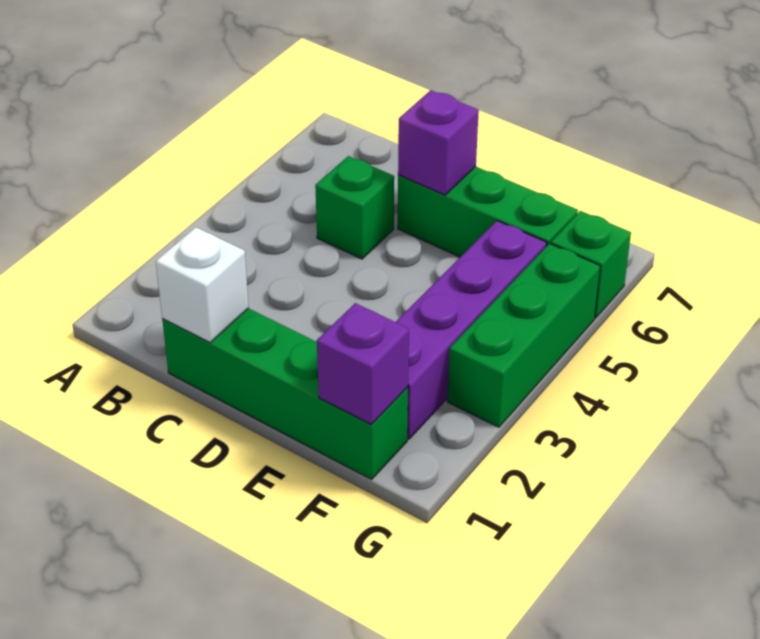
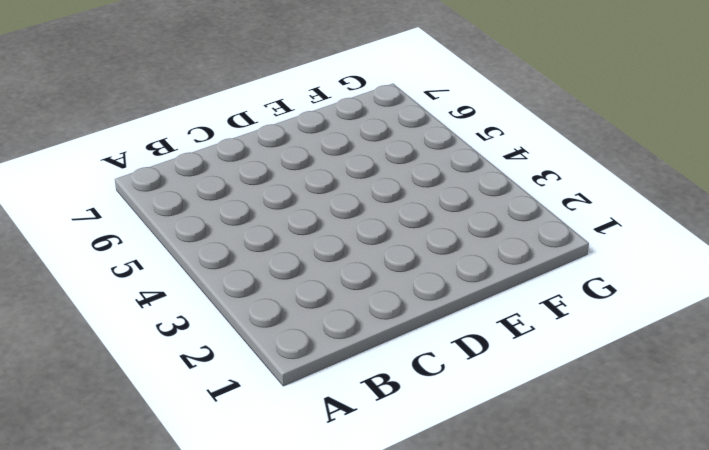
none -> green brick C1:F1 level 1
none -> green brick C5 level 1

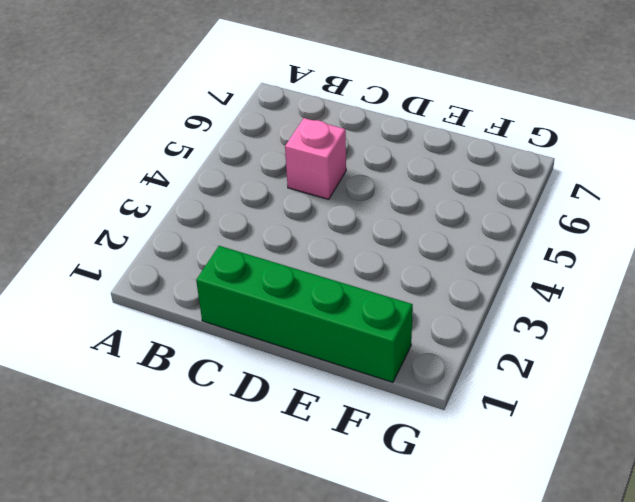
pink brick C5 level 1 -> green brick C5 level 1
none -> green brick D6:F6 level 1
none -> purple brick F2:F5 level 1

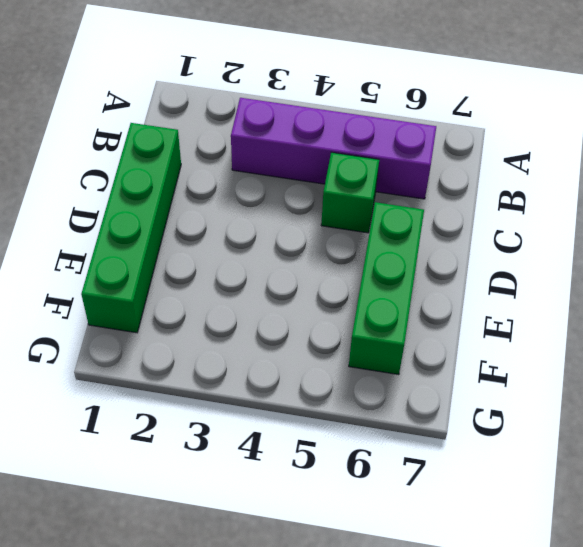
purple brick B3:B6 level 1 -> purple brick F2:F5 level 1
none -> green brick G3:G5 level 1
none -> green brick G6 level 1

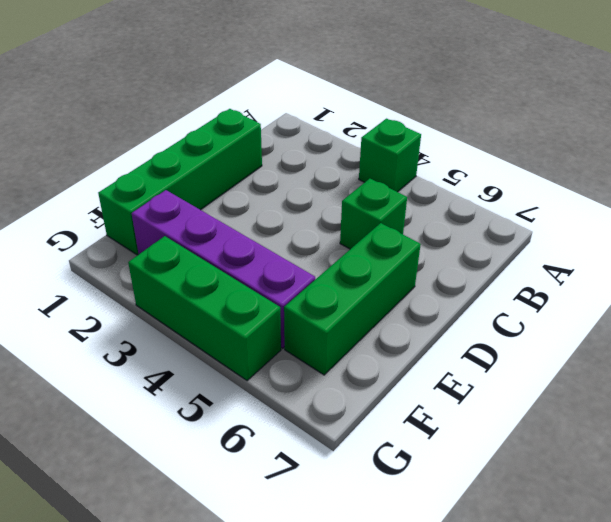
green brick A4 level 1 -> green brick G6 level 1
none -> white brick C1 level 2
none -> purple brick D6 level 2

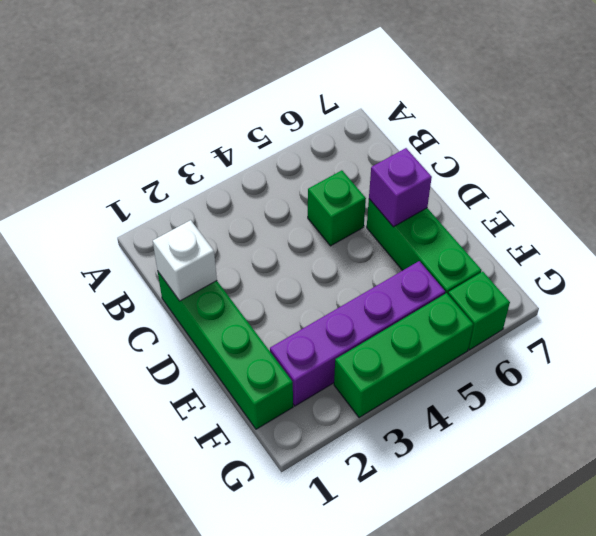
none -> purple brick F1 level 2

